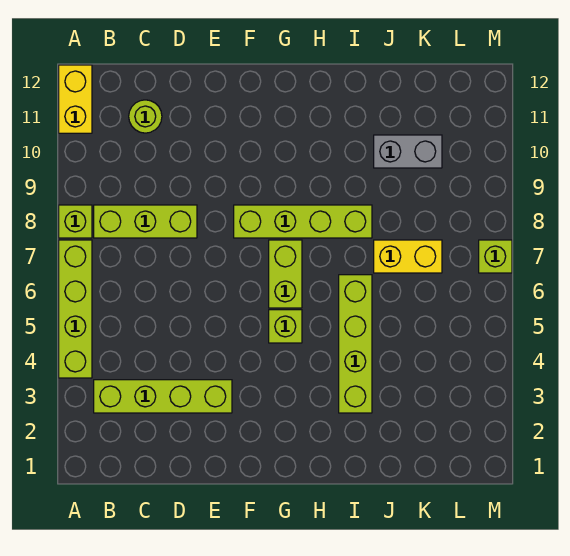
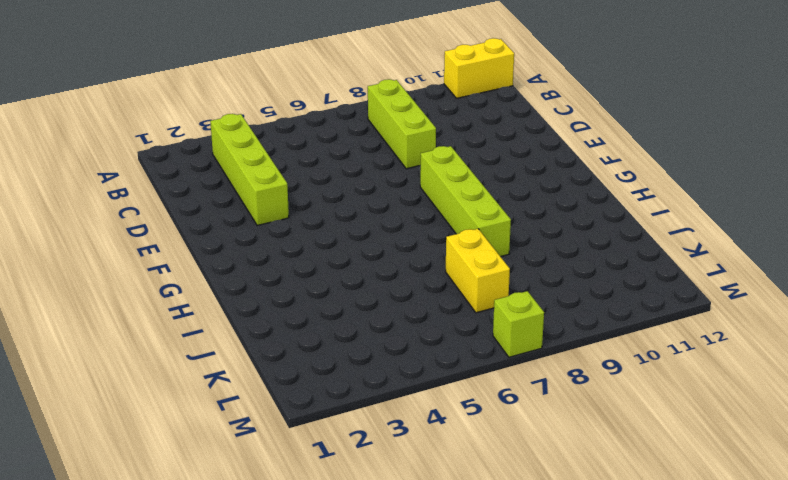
none -> lime brick A4:A7 level 1
none -> lime brick A8 level 1
none -> lime round brick C11 level 1

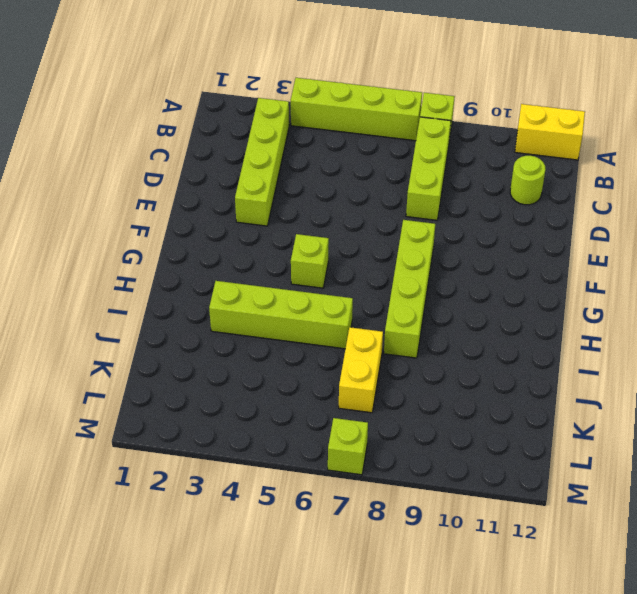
none -> lime brick G6:G7 level 1
none -> grey brick J10:K10 level 1

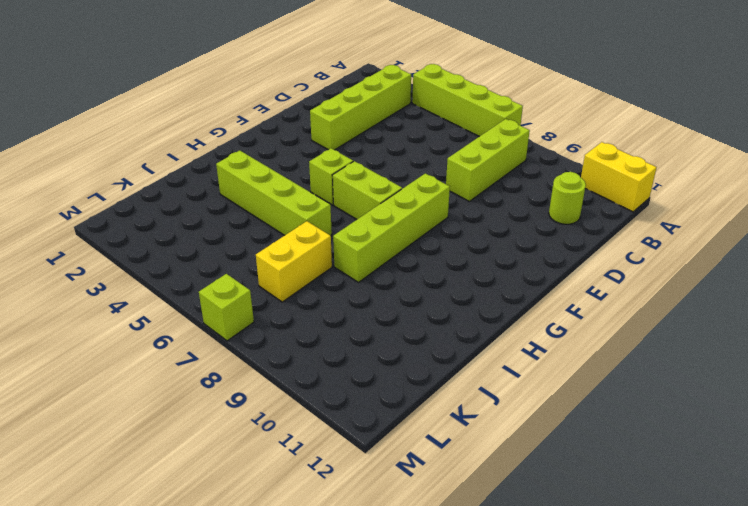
none -> lime brick A8 level 1
none -> grey brick J10:K10 level 1

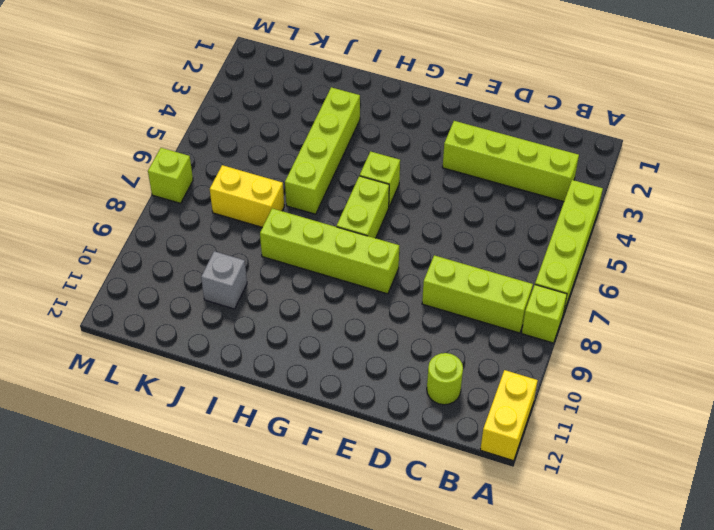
grey brick J10 level 1 -> grey brick J10:K10 level 1

